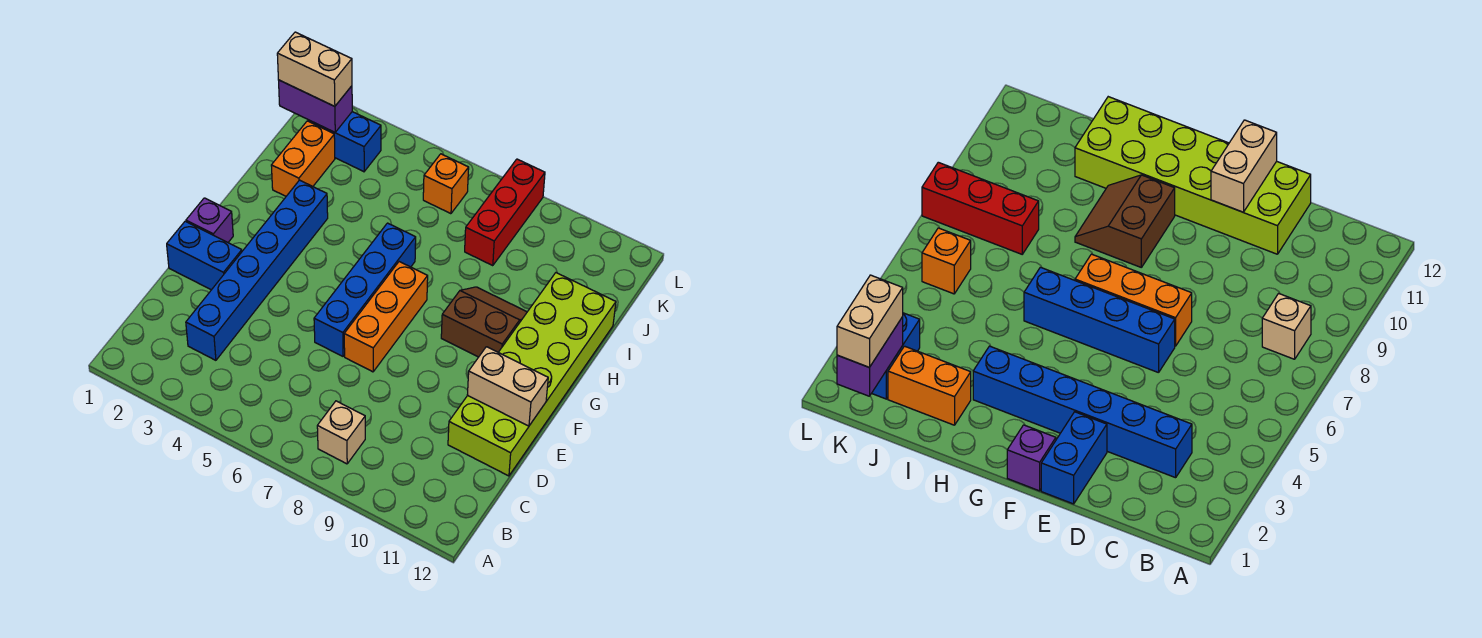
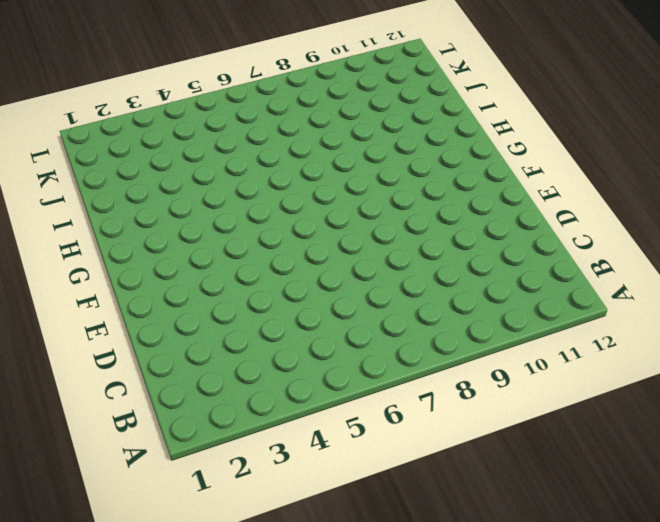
none -> tan brick B8 level 1
none -> blue brick C3:H3 level 1
none -> lime brick D11:I12 level 1

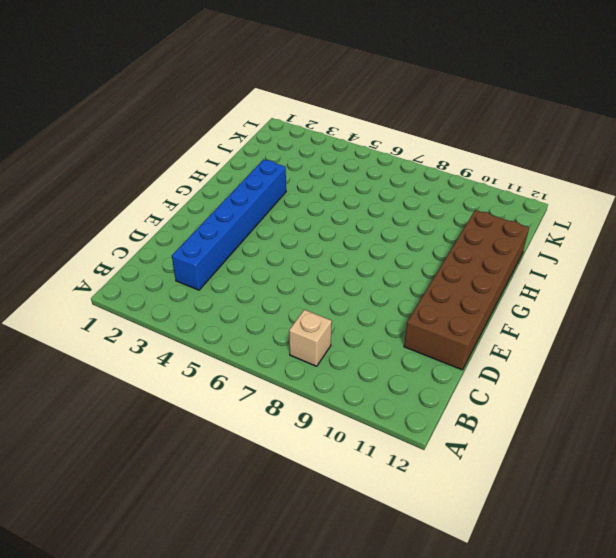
brown brick D11:I12 level 1 -> lime brick D11:I12 level 1
none -> blue brick E1:E2 level 1
none -> blue brick E6:H6 level 1
none -> orange brick E7:G7 level 1

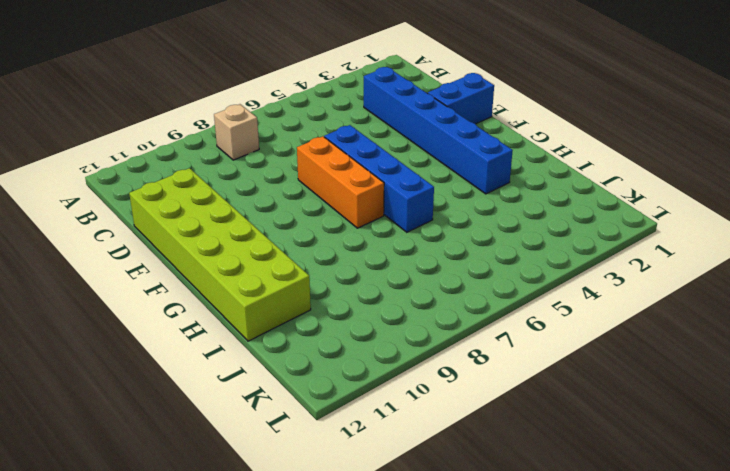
none -> purple brick F1 level 1
none -> brown slope G9:H10 level 1 top G
none -> orange brick I2:J2 level 1

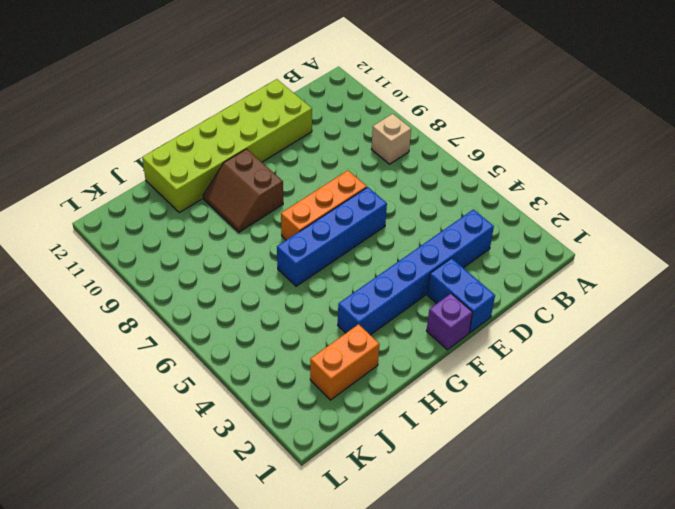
none -> red brick J8:L8 level 1
none -> blue brick K2:K3 level 1
none -> orange brick K6 level 1

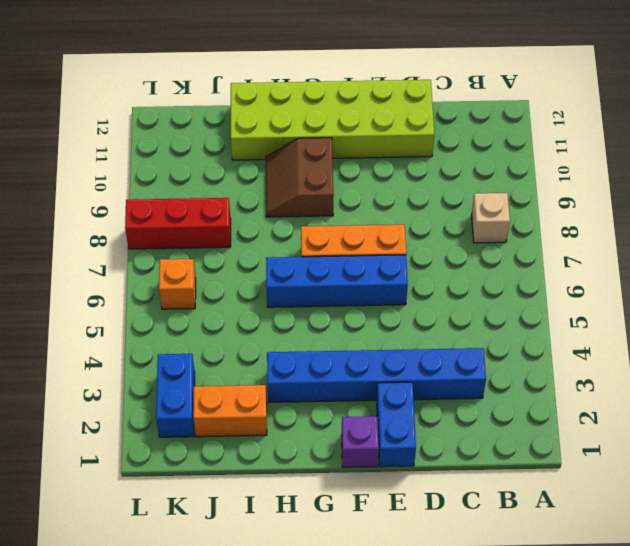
none -> tan brick E11:E12 level 2
none -> purple brick K1:K2 level 2
none -> tan brick K1:K2 level 3

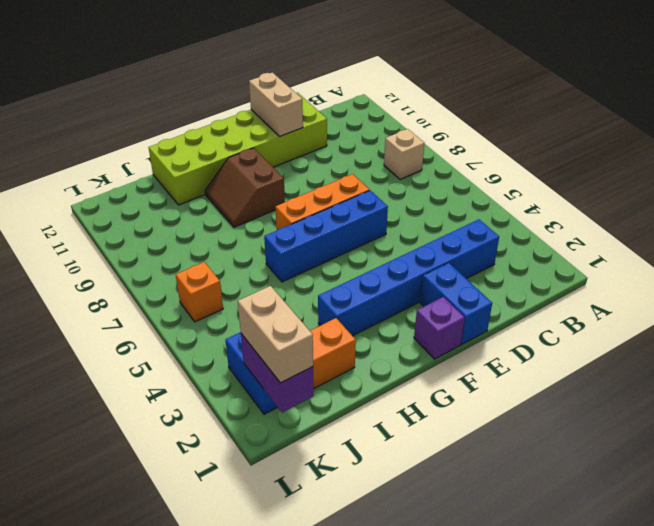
none -> red brick J8:L8 level 1

